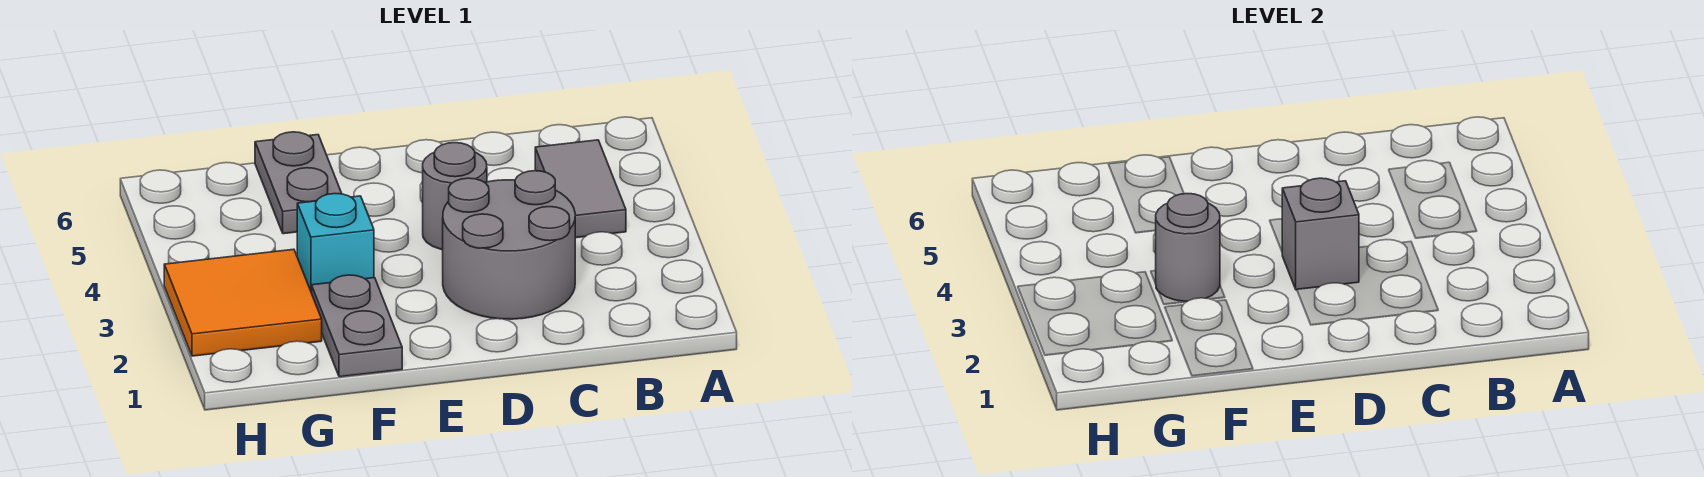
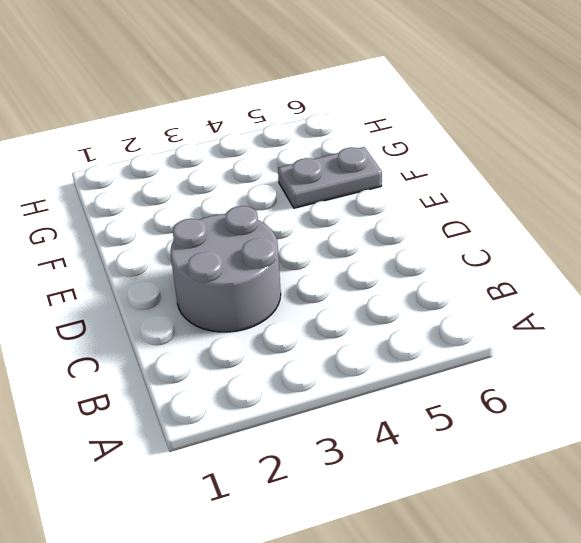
none -> grey tile B4:B5 level 1
none -> grey round brick D4 level 1

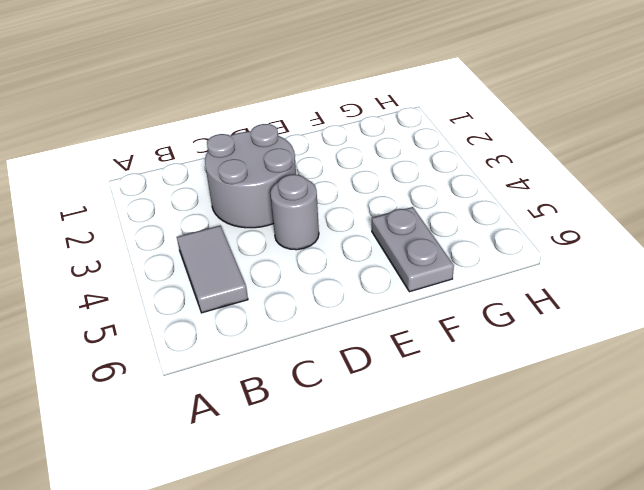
none -> grey plate F1:F2 level 1
none -> cyan brick F3 level 1

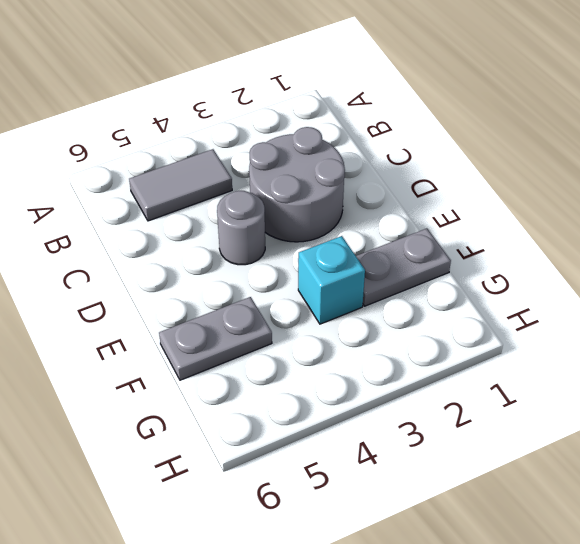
none -> orange tile G2:H3 level 1
none -> grey brick D3 level 2

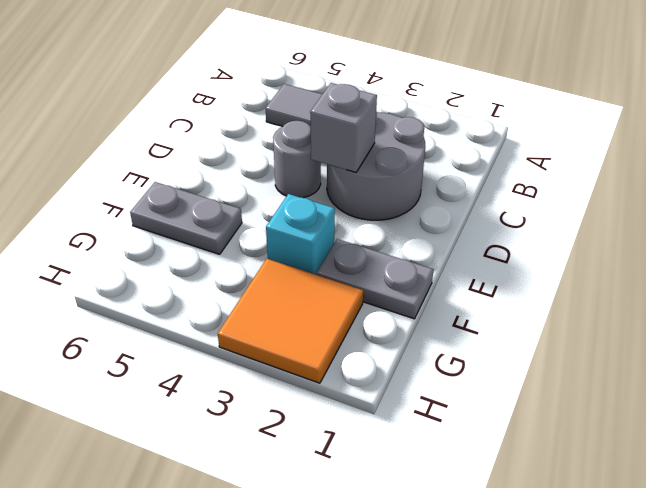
none -> grey round brick F3 level 2

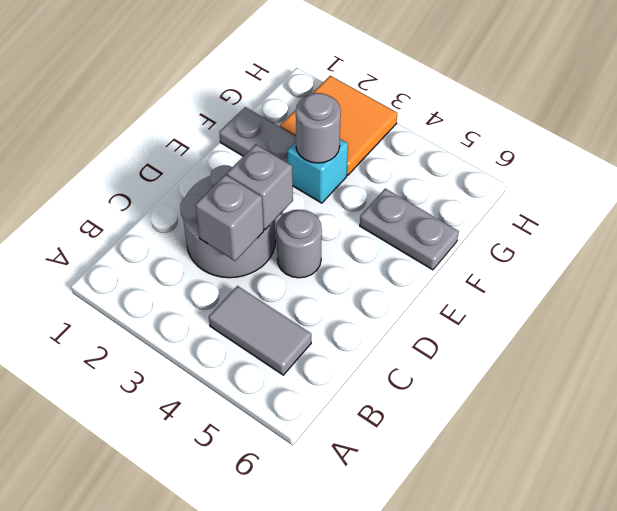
grey brick C3 level 2 -> none

